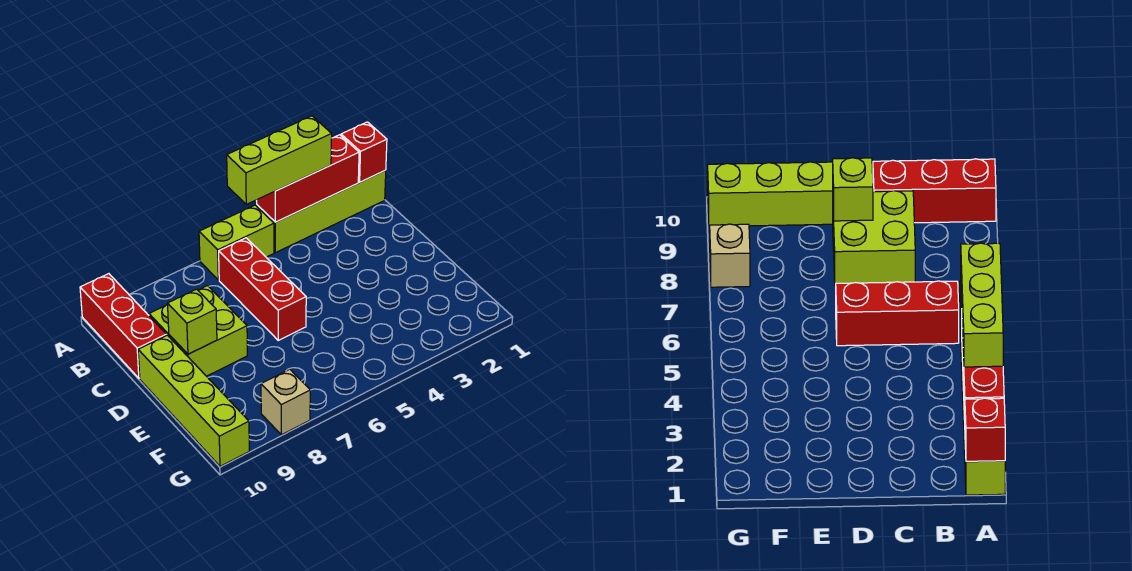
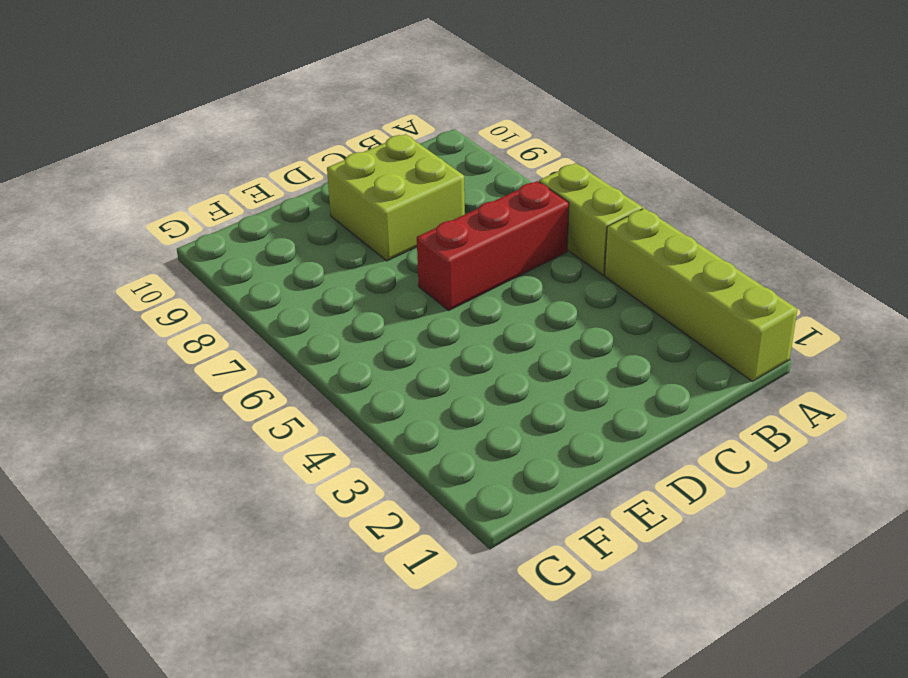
none -> red brick A10:C10 level 1
none -> lime brick D10:G10 level 1

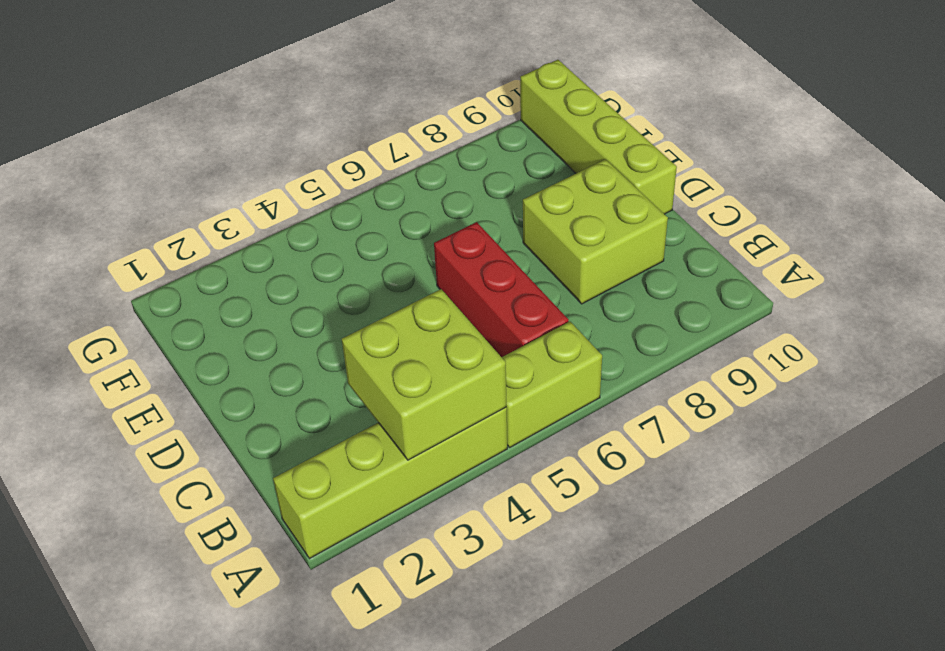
lime brick A3:B4 level 2 -> red brick A2:A4 level 2
none -> red brick A10:C10 level 1
none -> tan brick G8 level 1

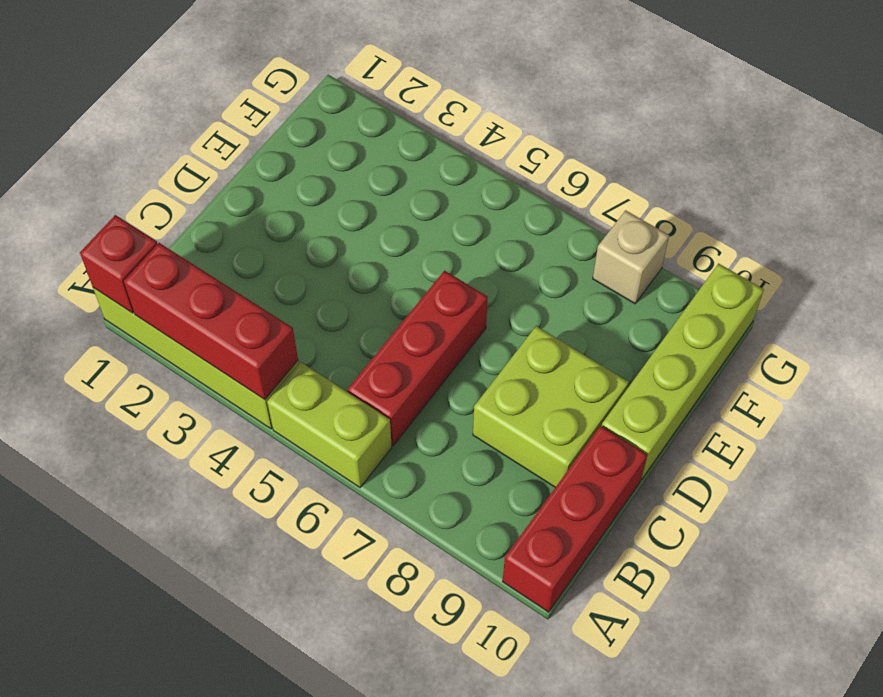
none -> lime brick D9 level 2
none -> lime brick A3:A5 level 3

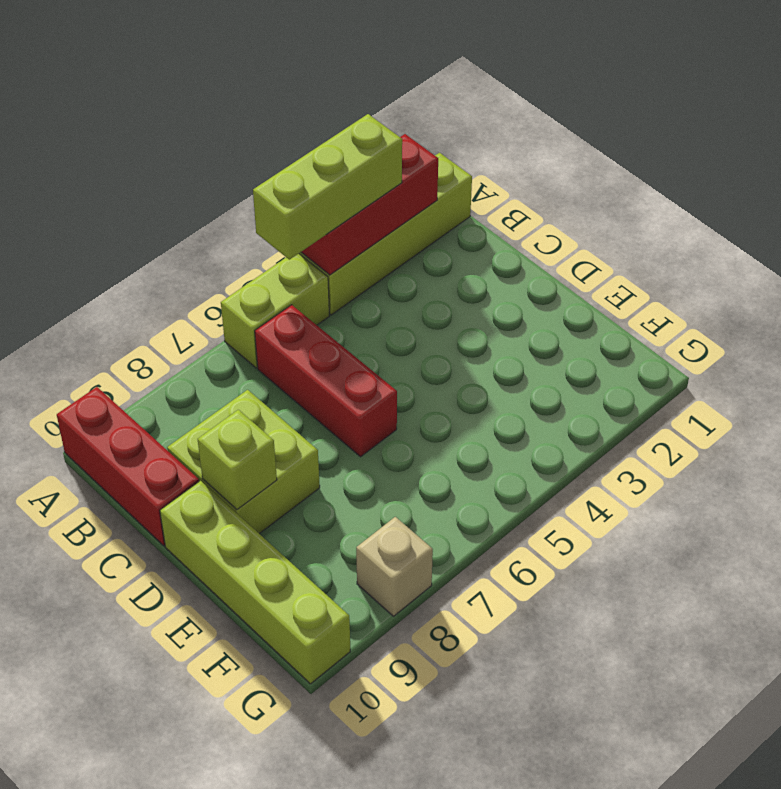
none -> red brick A1 level 2

